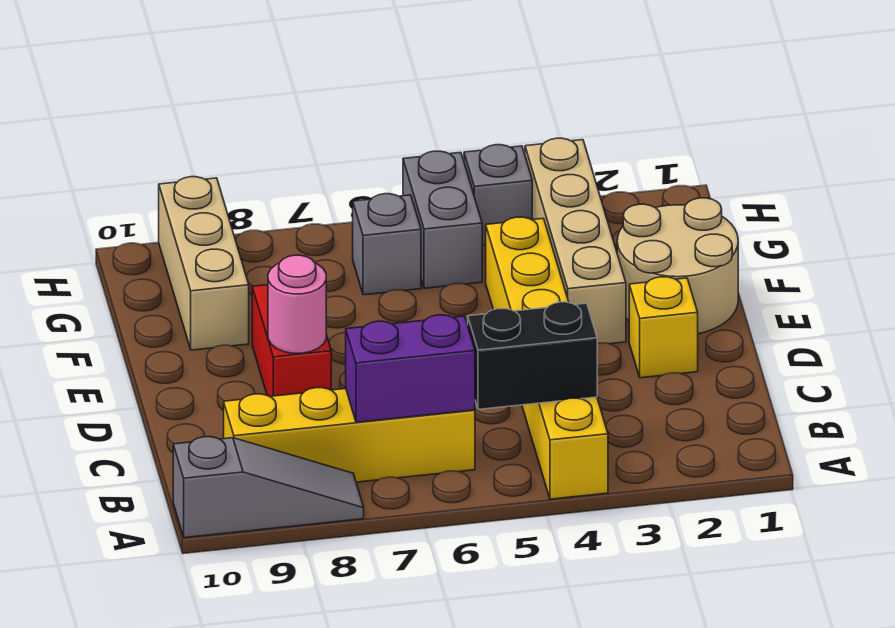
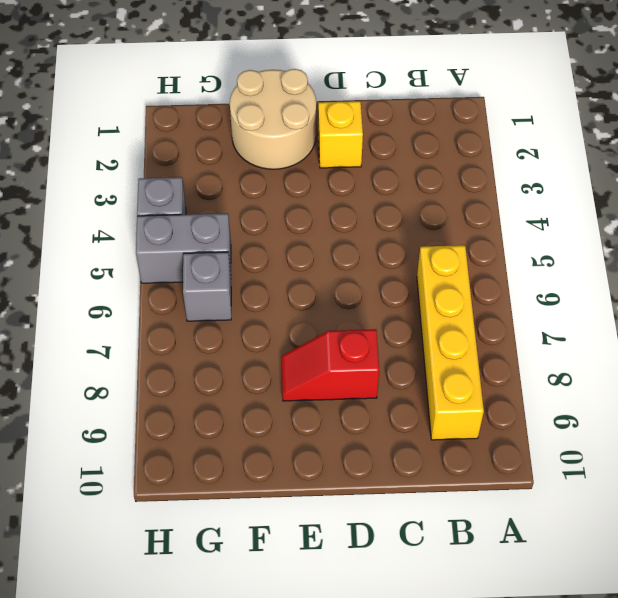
red slope D8:E8 level 1 top D -> red brick D8:E8 level 1
none -> yellow brick A4:F4 level 1
none -> grey slope A8:A10 level 1 top 10
none -> tan brick E3:H3 level 1

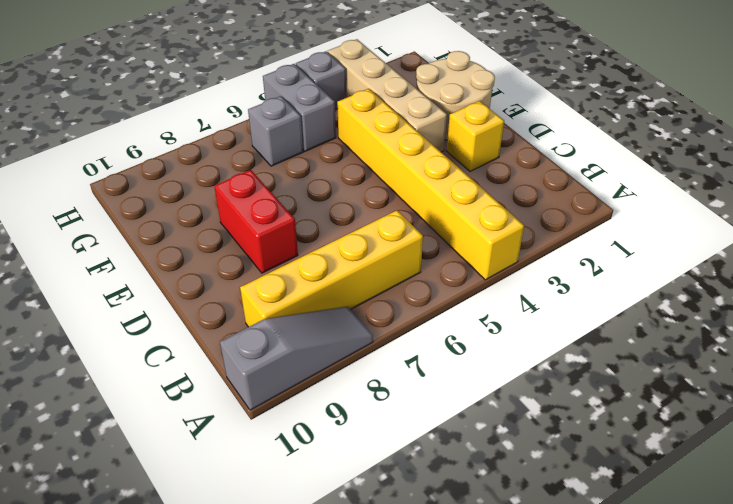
none -> tan brick F9:H9 level 1
none -> black brick B4:B5 level 2
none -> purple brick B6:B7 level 2

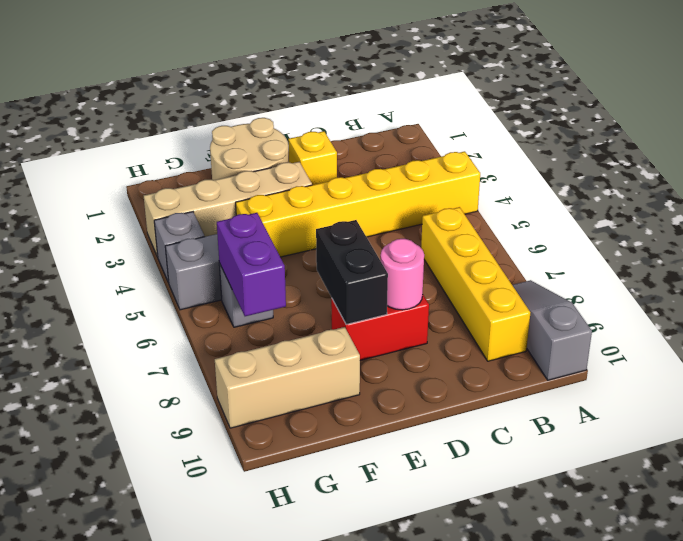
black brick E7:E8 level 2 -> black brick B4:B5 level 2
purple brick G6:G7 level 2 -> purple brick B6:B7 level 2

